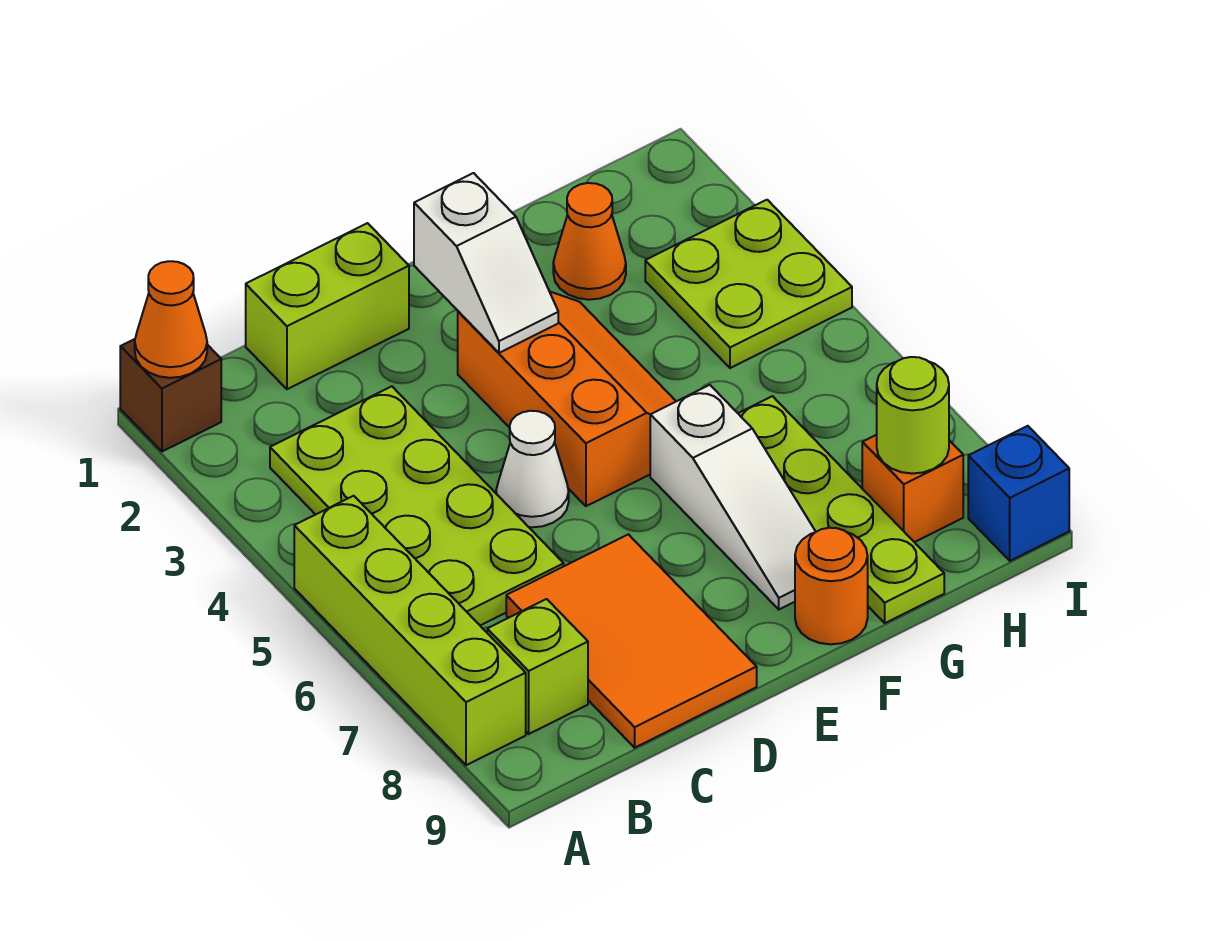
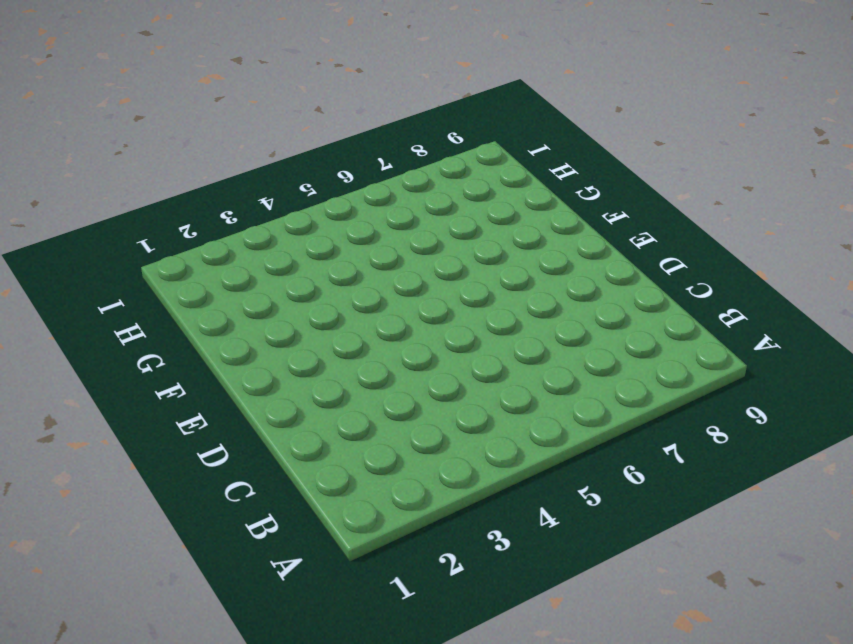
none -> brown brick A1 level 1
none -> lime brick A5:A8 level 1
none -> lime plate B3:C6 level 1

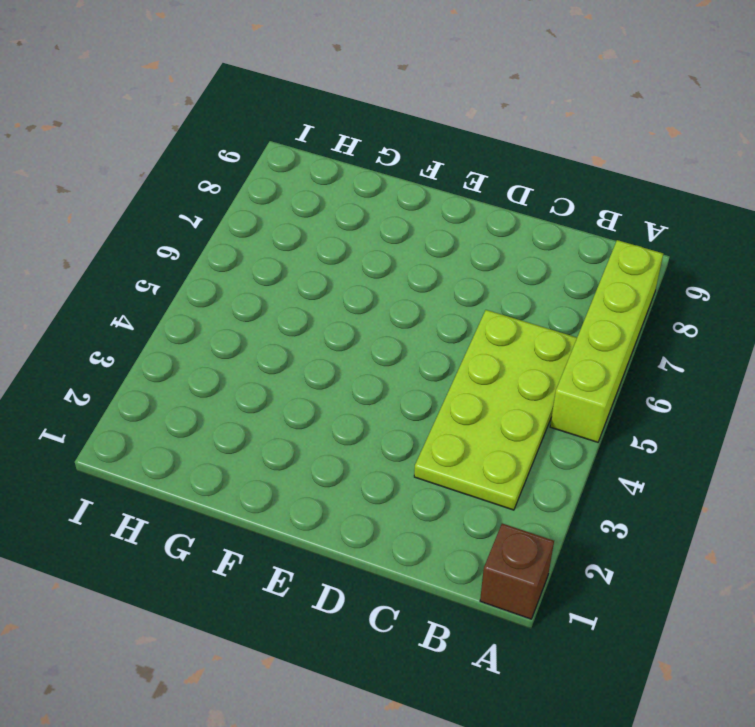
none -> lime brick B8 level 1
none -> lime brick C1:D1 level 1
none -> orange tile C7:D9 level 1

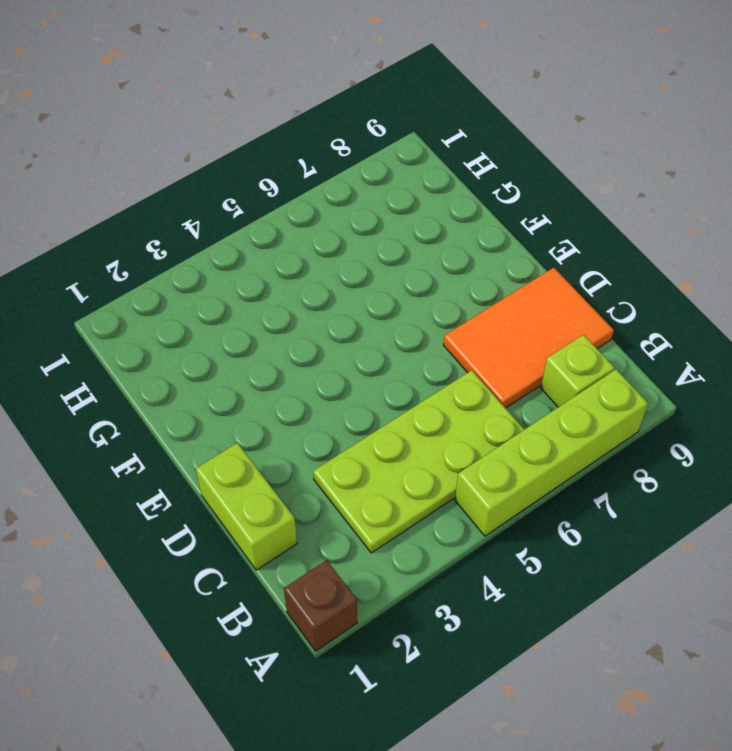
none -> white cone D5 level 1
none -> orange slope E3:F5 level 1 top E
none -> white slope F6:F8 level 1 top 6

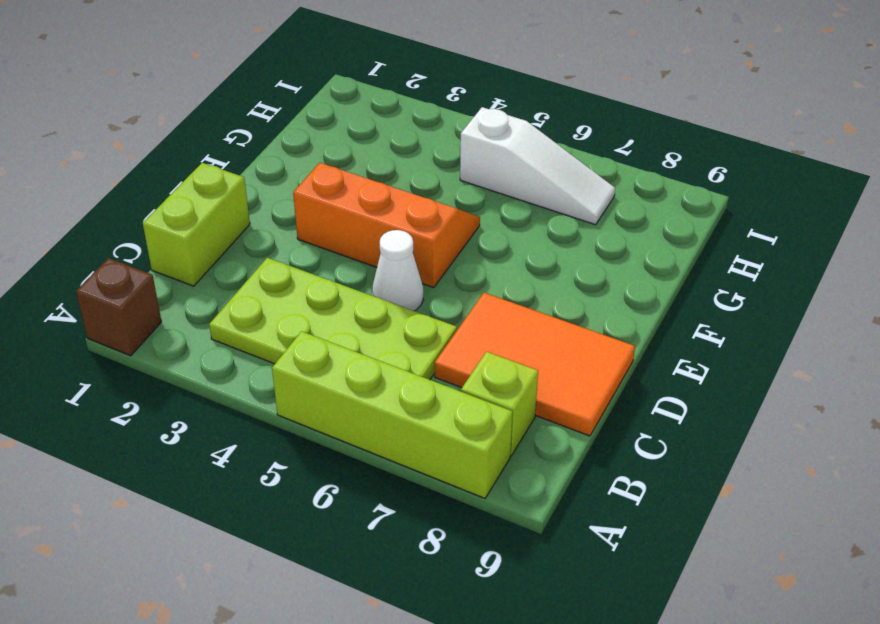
white slope H5:H7 level 1 top 5 -> white slope F6:F8 level 1 top 6
none -> orange round brick F9 level 1
none -> orange cone G2 level 1
none -> lime plate G6:G9 level 1

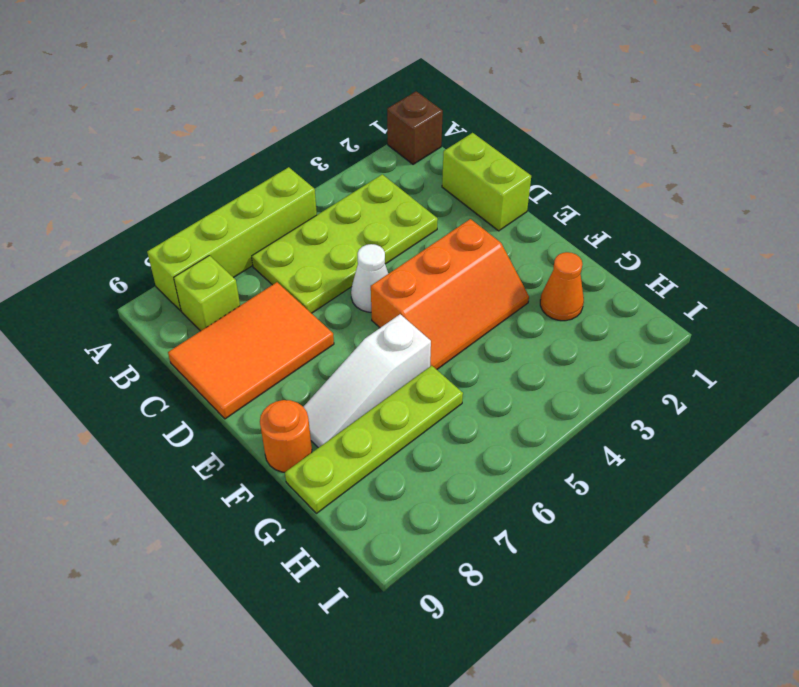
none -> lime plate H3:I4 level 1
none -> orange brick H8 level 1
none -> blue brick I9 level 1

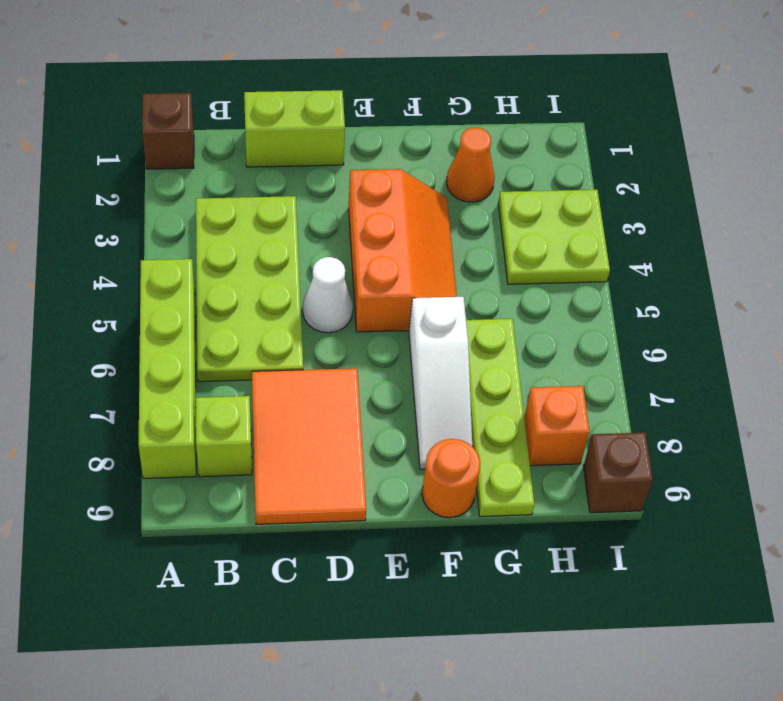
brown brick I9 level 1 -> blue brick I9 level 1
none -> orange cone A1 level 2
none -> white slope E2:E3 level 2 top 2
none -> lime round brick H8 level 2

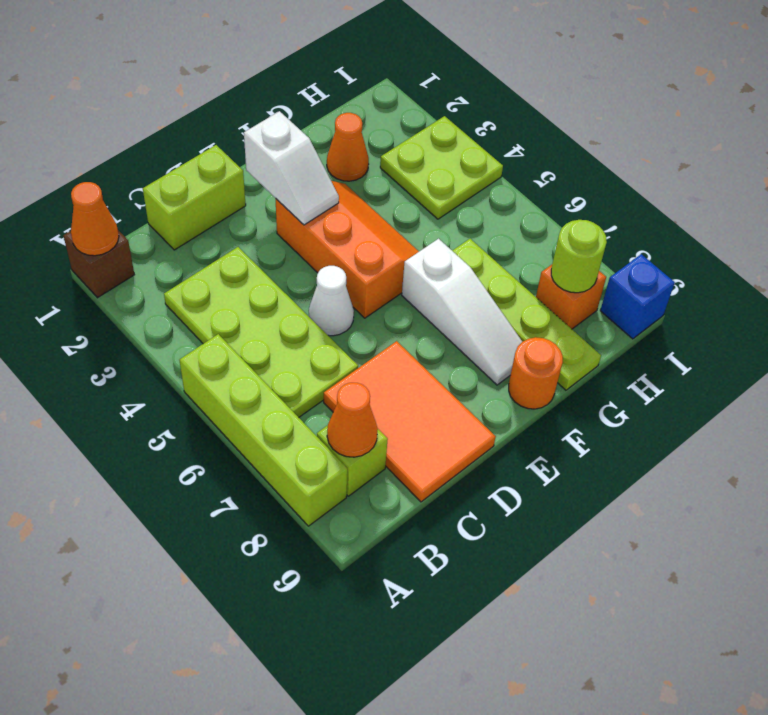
orange cone B8 level 2 -> none

